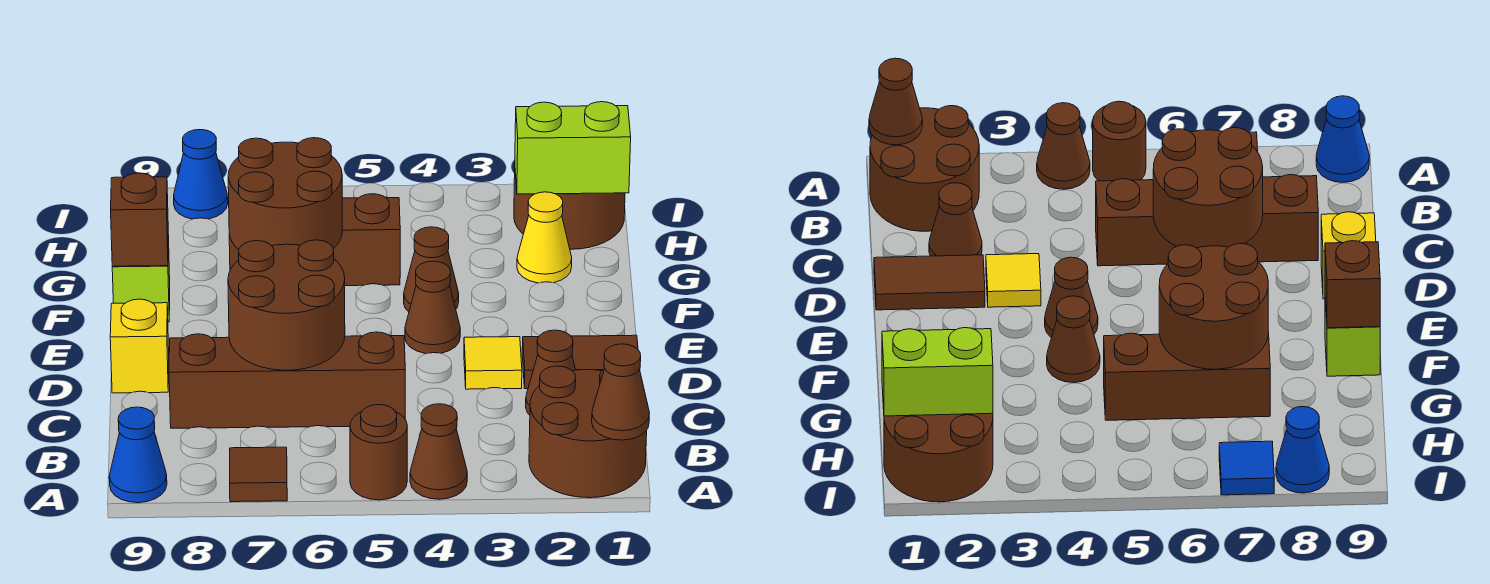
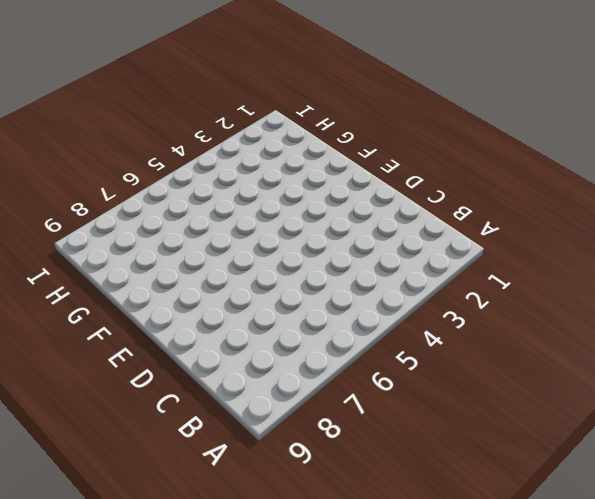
none -> brown round brick A1:B2 level 1
none -> brown cone A4 level 1
none -> brown round brick A5 level 1

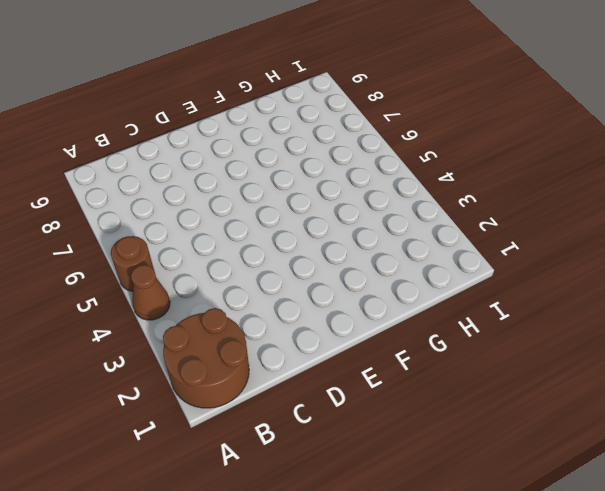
none -> brown tile A7 level 1
none -> blue cone A9 level 1
none -> brown cone C2 level 1

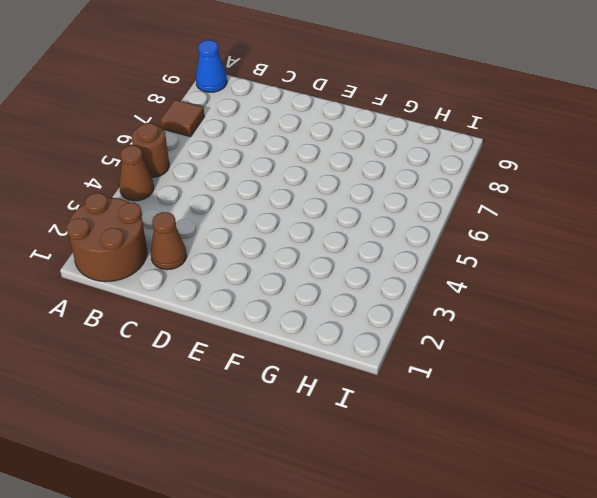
none -> brown brick C5:C8 level 1
none -> brown tile D1:D2 level 1
none -> yellow tile D3 level 1

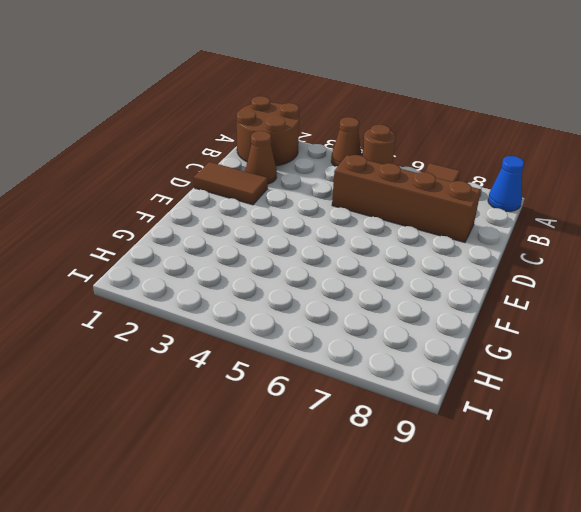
none -> yellow tile D3 level 1
none -> yellow brick D9 level 1
none -> brown cone E4 level 1

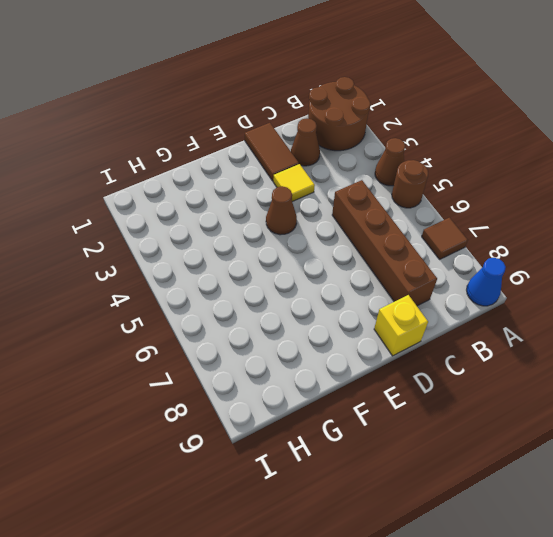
none -> brown cone F4 level 1
none -> lime brick F9 level 1
none -> yellow cone G2 level 1

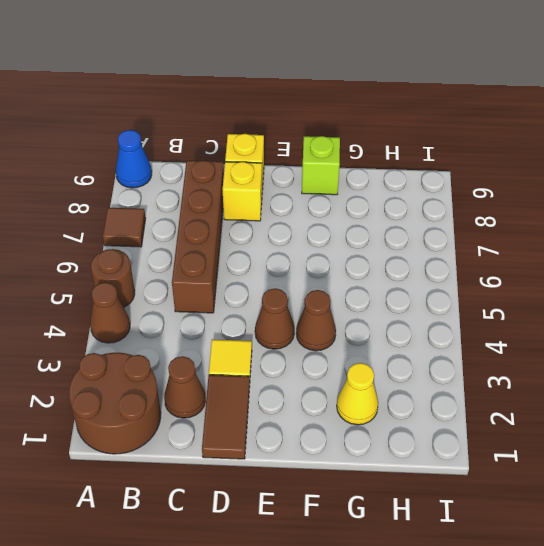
yellow brick D8 level 1 -> none
none -> brown brick G5:G7 level 1
none -> brown round brick H1:I2 level 1
none -> blue tile I7 level 1

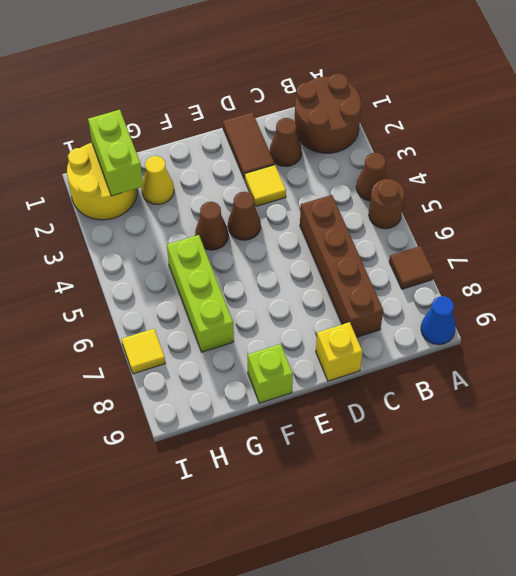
lime brick G5:G7 level 1 -> brown brick G5:G7 level 1
yellow round brick H1:I2 level 1 -> brown round brick H1:I2 level 1
yellow tile I7 level 1 -> blue tile I7 level 1
none -> blue cone I8 level 1
none -> brown cone A1 level 2
none -> brown round brick C6:D7 level 2

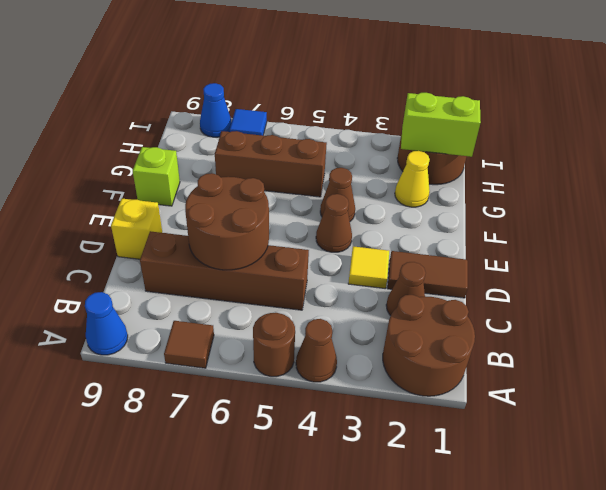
none -> brown cone A1 level 2
none -> brown round brick F6:G7 level 2
none -> brown brick F9 level 2

